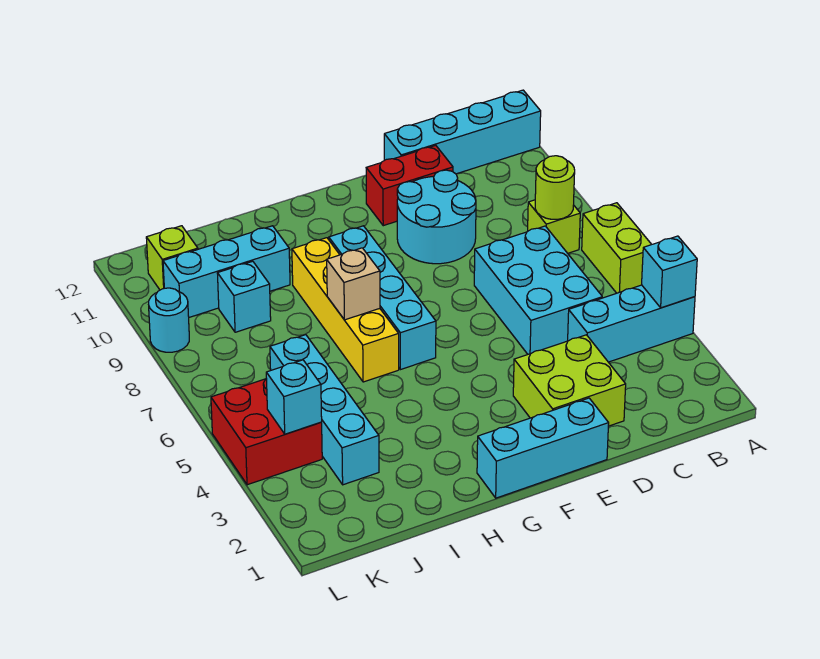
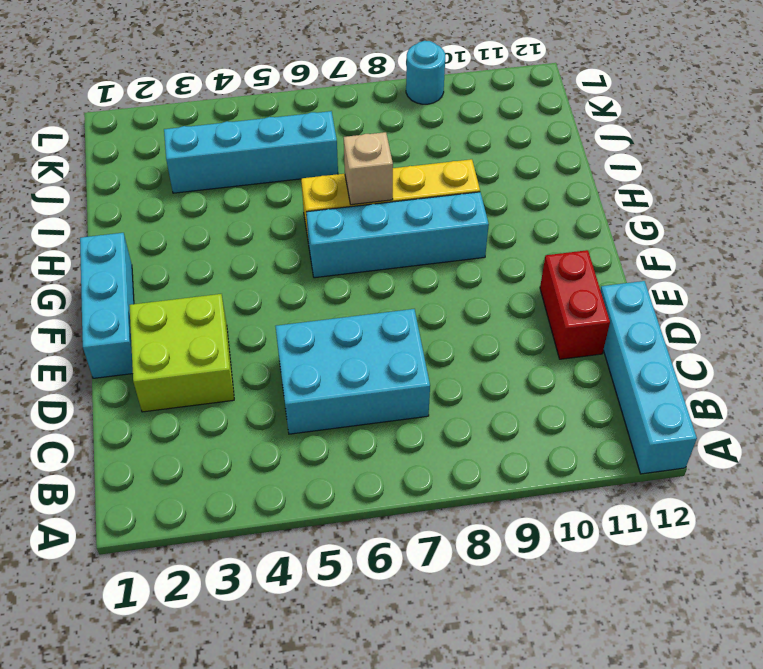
none -> cyan brick A4:C4 level 1
none -> lime brick A6:A7 level 1
none -> lime brick B8 level 1

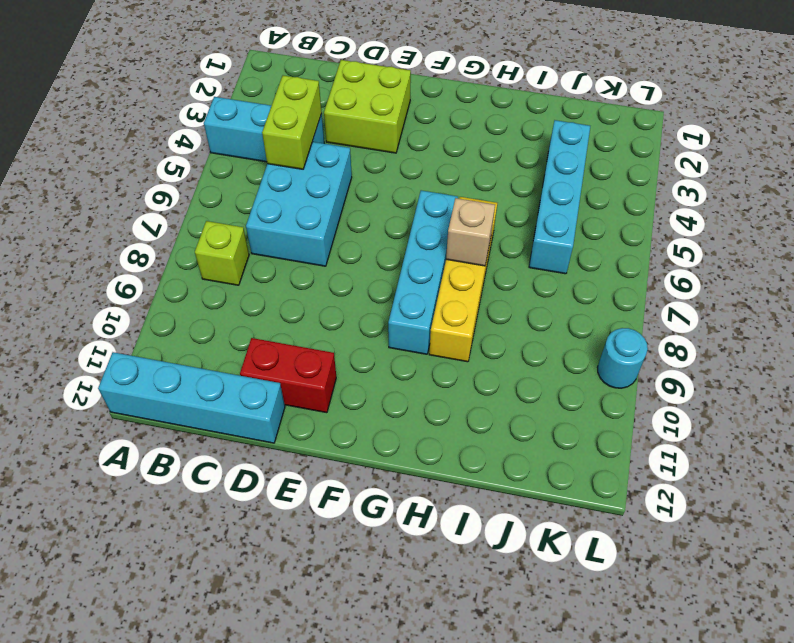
lime brick C4:C5 level 2 -> lime brick A6:A7 level 1
none -> cyan round brick D9:E10 level 1
none -> cyan brick E1:G1 level 1
none -> cyan brick I10:K10 level 1

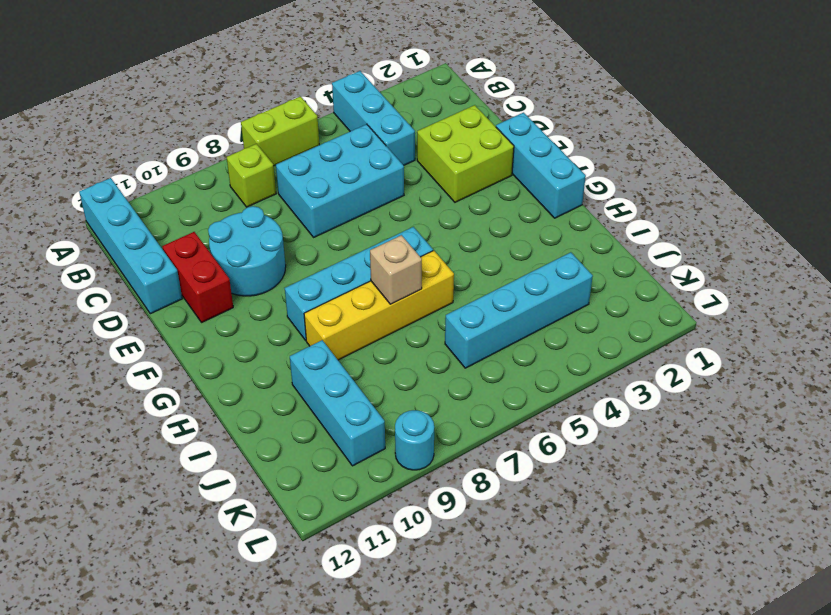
none -> cyan brick J9 level 1
none -> red brick K4:L5 level 1
none -> lime brick K11 level 1

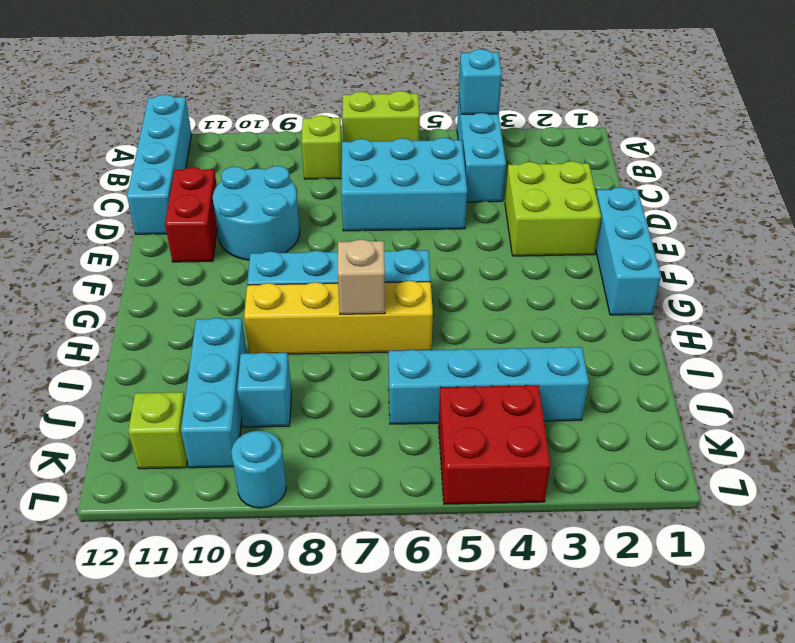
none -> lime round brick B8 level 2
none -> cyan brick K4 level 2

